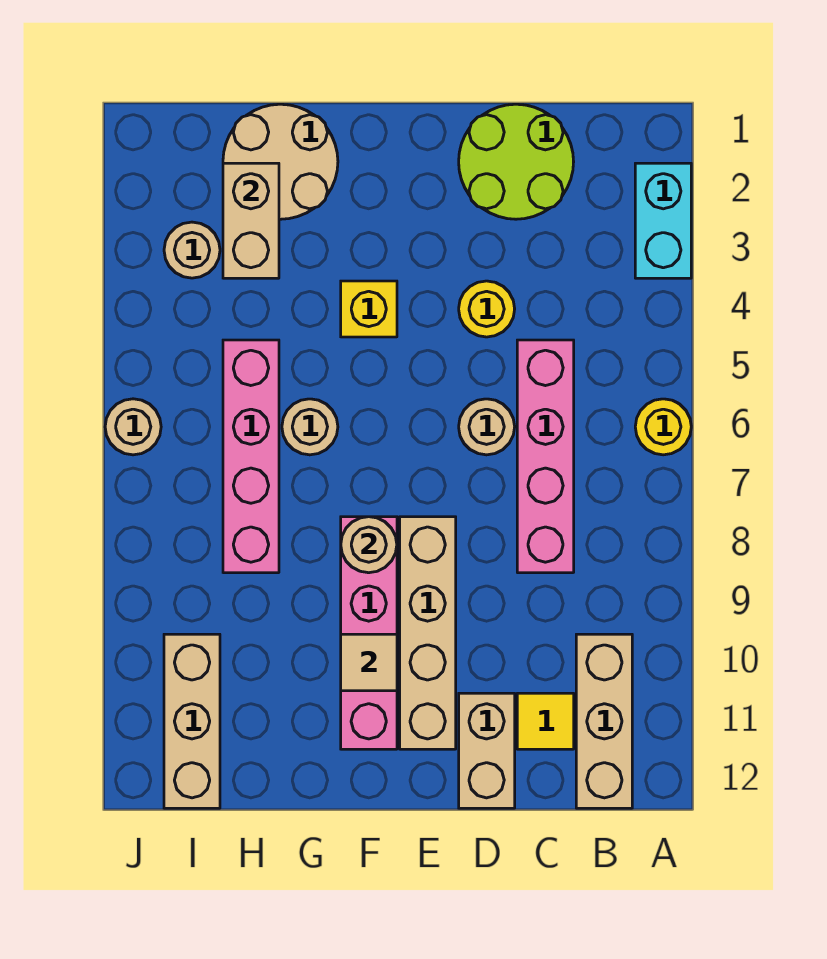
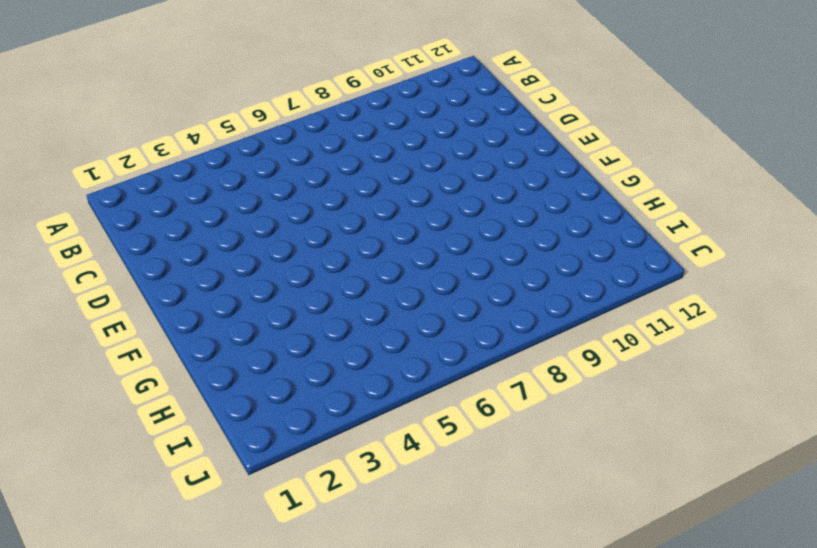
none -> cyan brick A2:A3 level 1
none -> yellow round brick A6 level 1
none -> tan brick B10:B12 level 1

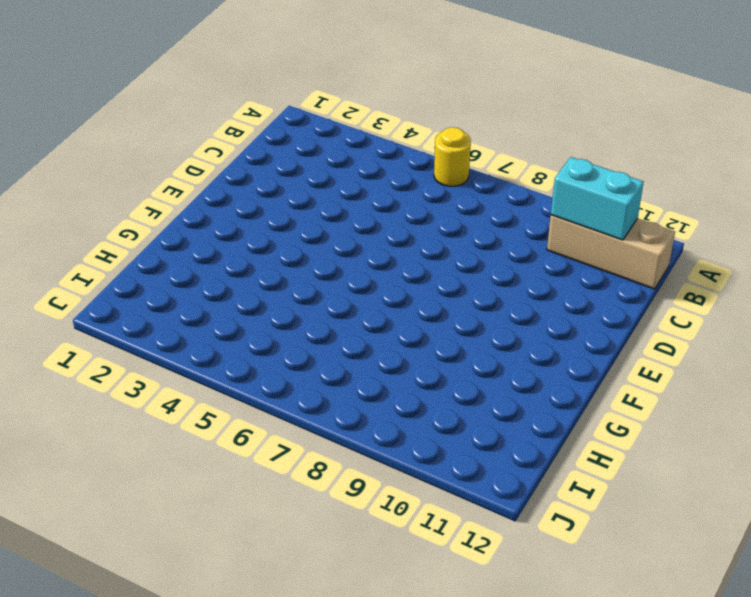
cyan brick B10:B11 level 2 -> cyan brick A2:A3 level 1
none -> lime round brick C1:D2 level 1
none -> pink brick C5:C8 level 1
none -> yellow tile C11 level 1

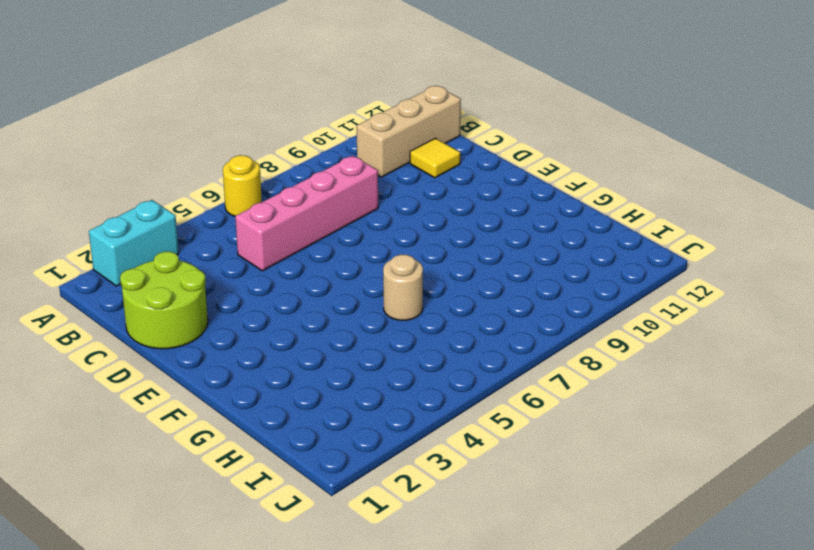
none -> yellow round brick D4 level 1
none -> tan round brick D6 level 1
none -> tan brick D11:D12 level 1

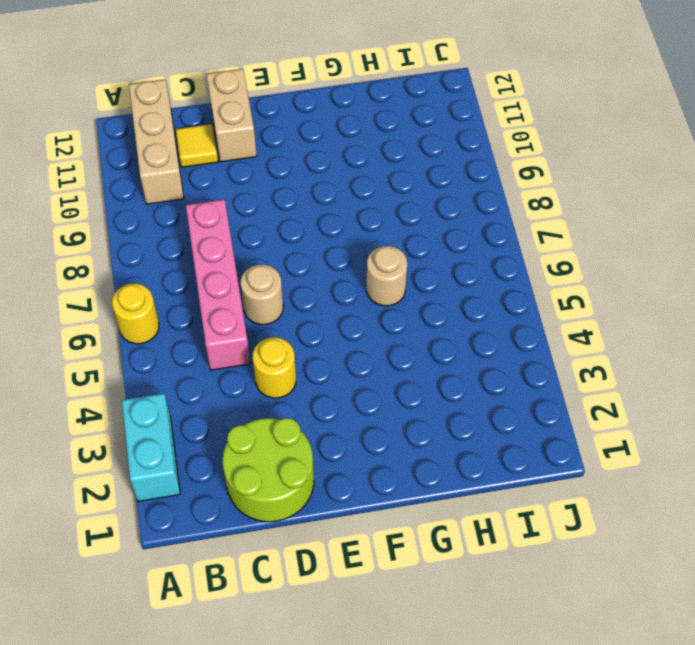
none -> tan brick E8:E11 level 1
none -> yellow brick F4 level 1
none -> pink brick F8:F11 level 1

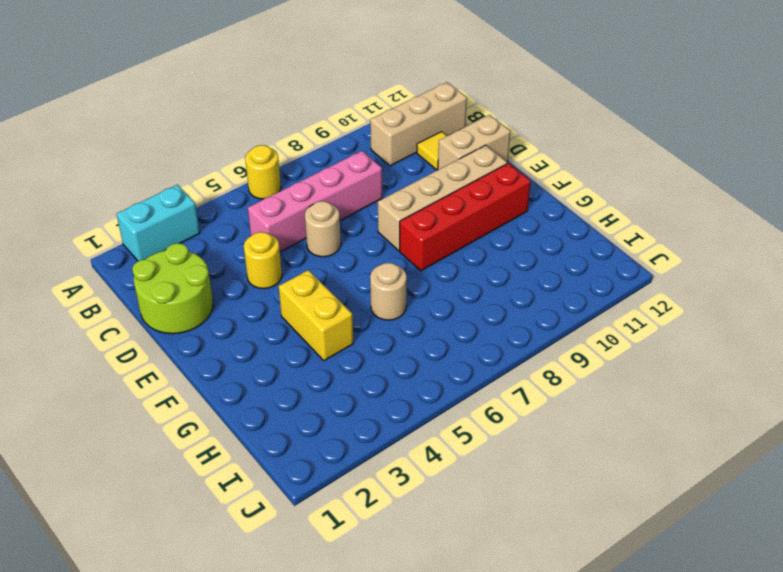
yellow brick F4:G4 level 1 -> yellow brick F4 level 1
red brick F8:F11 level 1 -> pink brick F8:F11 level 1
none -> tan round brick G1:H2 level 1
none -> pink brick H5:H8 level 1
none -> tan round brick I3 level 1

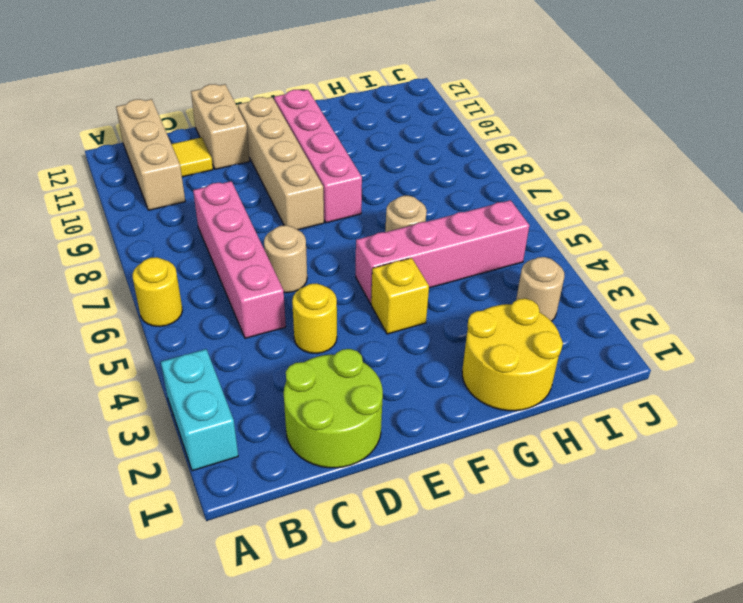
pink brick F5:I5 level 1 -> pink brick H5:H8 level 1
yellow round brick G1:H2 level 1 -> tan round brick G1:H2 level 1
none -> tan brick I10:I12 level 1
none -> tan round brick J6 level 1
none -> tan round brick F8 level 2

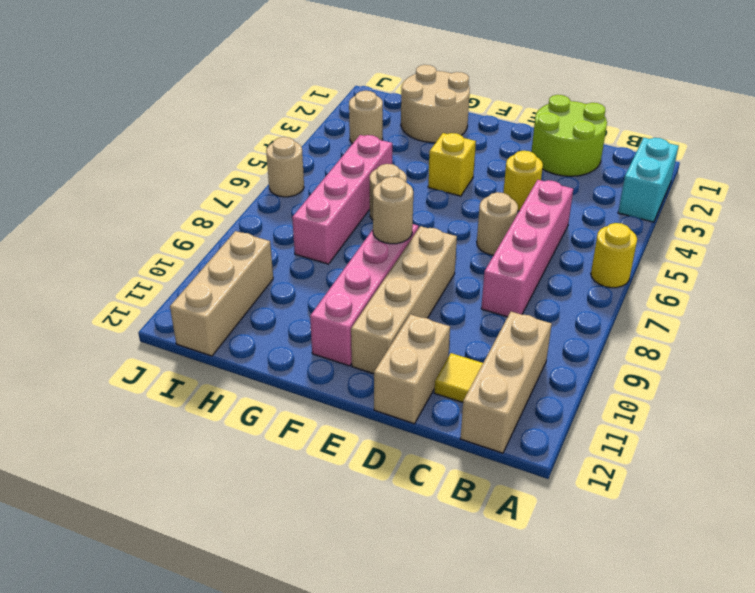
none -> tan tile F10 level 2
none -> tan brick H2:H3 level 2

